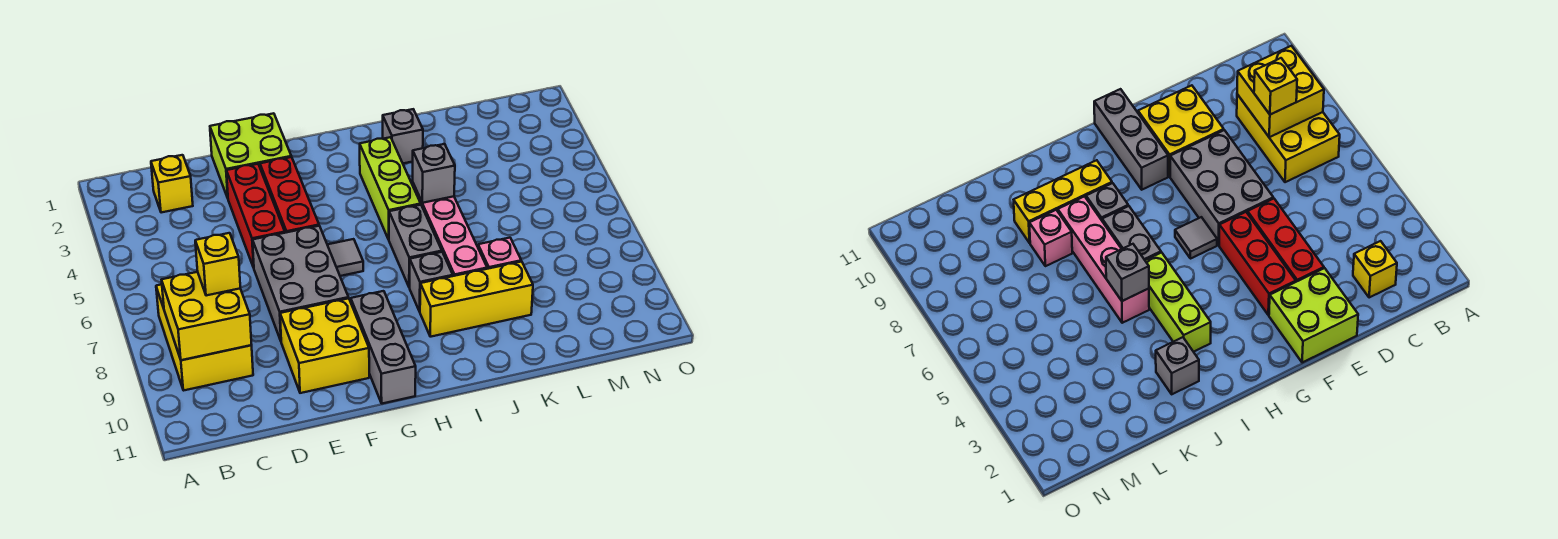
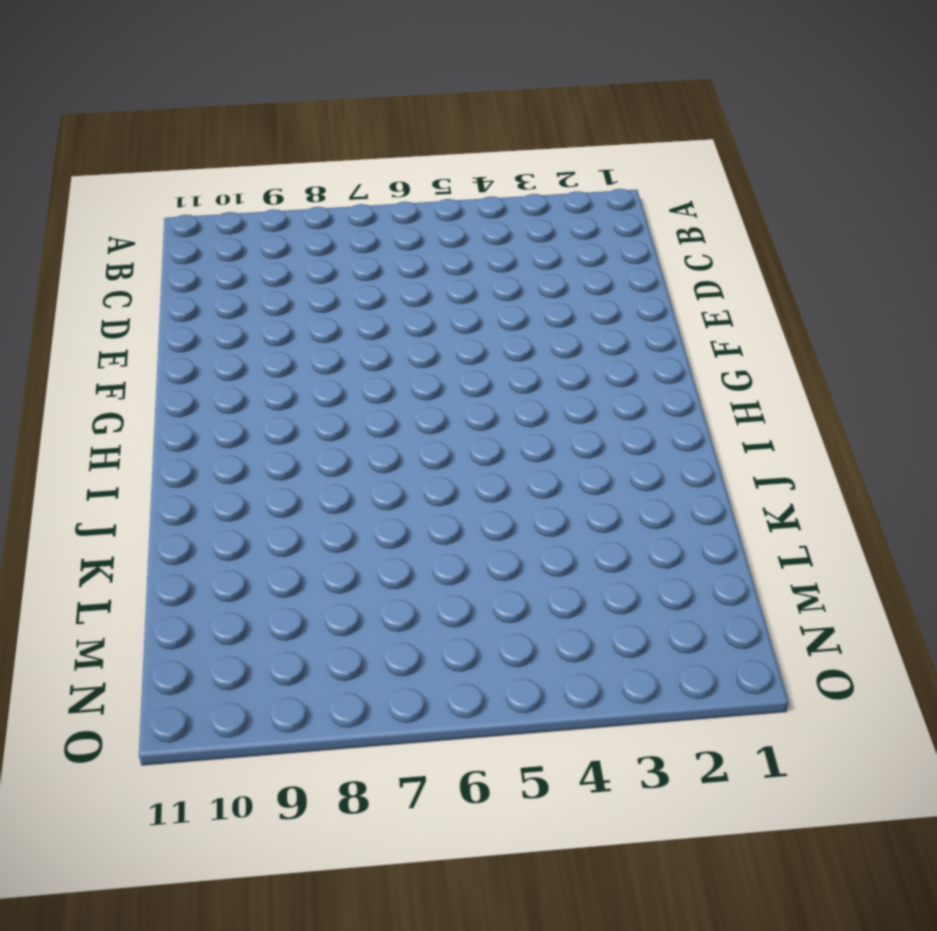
none -> yellow brick B7:C9 level 1
none -> yellow brick C2 level 1
none -> lime brick E1:F2 level 1

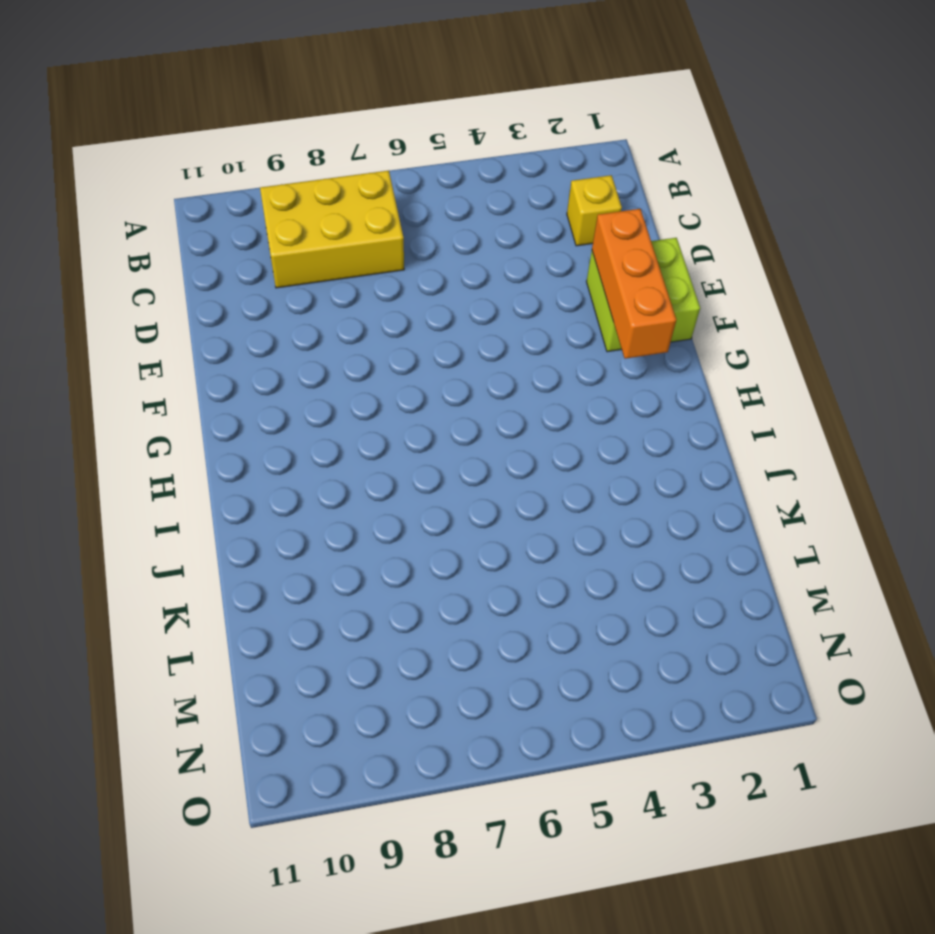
orange brick E2:G2 level 2 -> none
none -> red brick E3:E5 level 1
none -> grey brick E6:F8 level 1
none -> yellow brick E9:F10 level 1

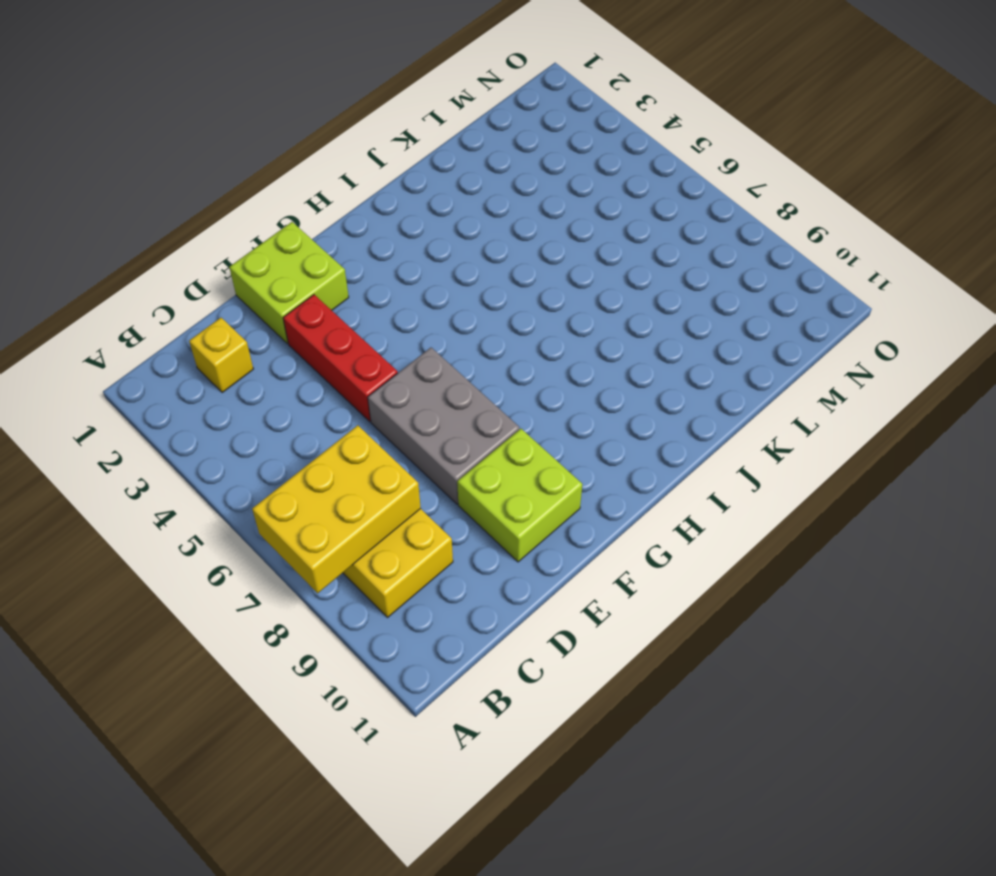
yellow brick A7:C8 level 2 -> yellow brick B8:C9 level 2
lime brick E9:F10 level 1 -> yellow brick E9:F10 level 1
none -> red brick F3:F5 level 1
none -> grey tile G6 level 1
none -> grey brick G9:G11 level 1

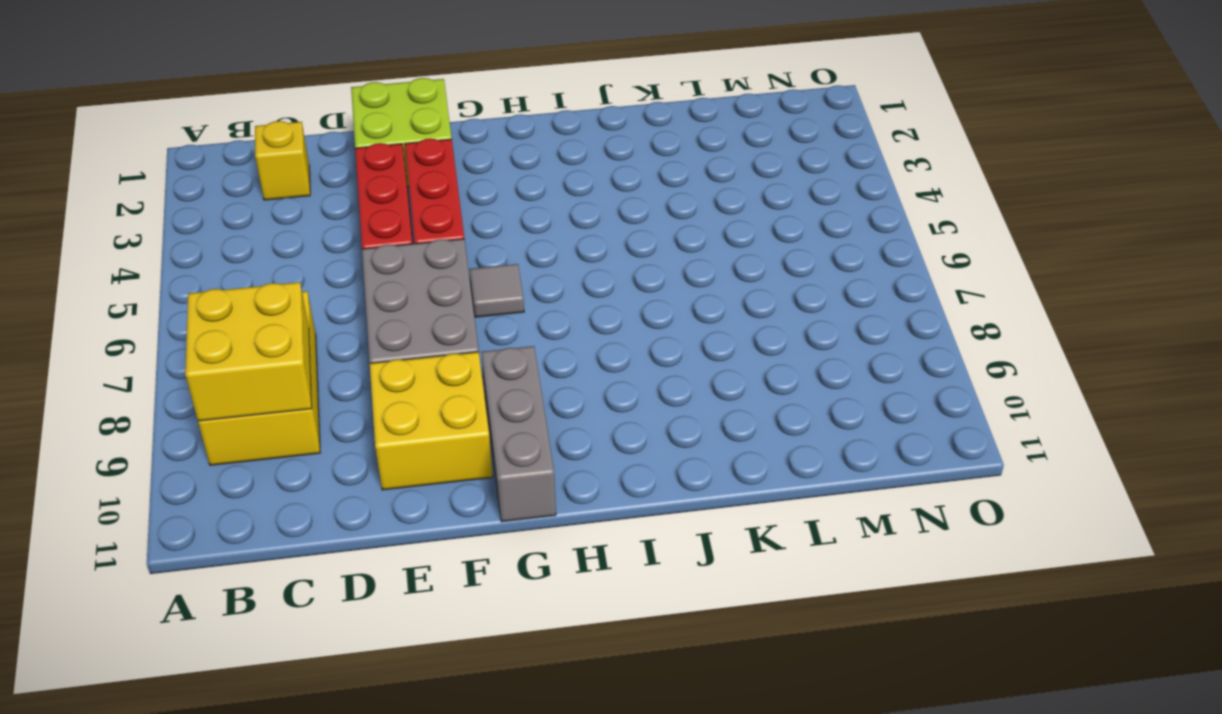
none -> lime brick I3:I5 level 1
none -> grey brick I6:I7 level 1
none -> grey brick I8 level 1

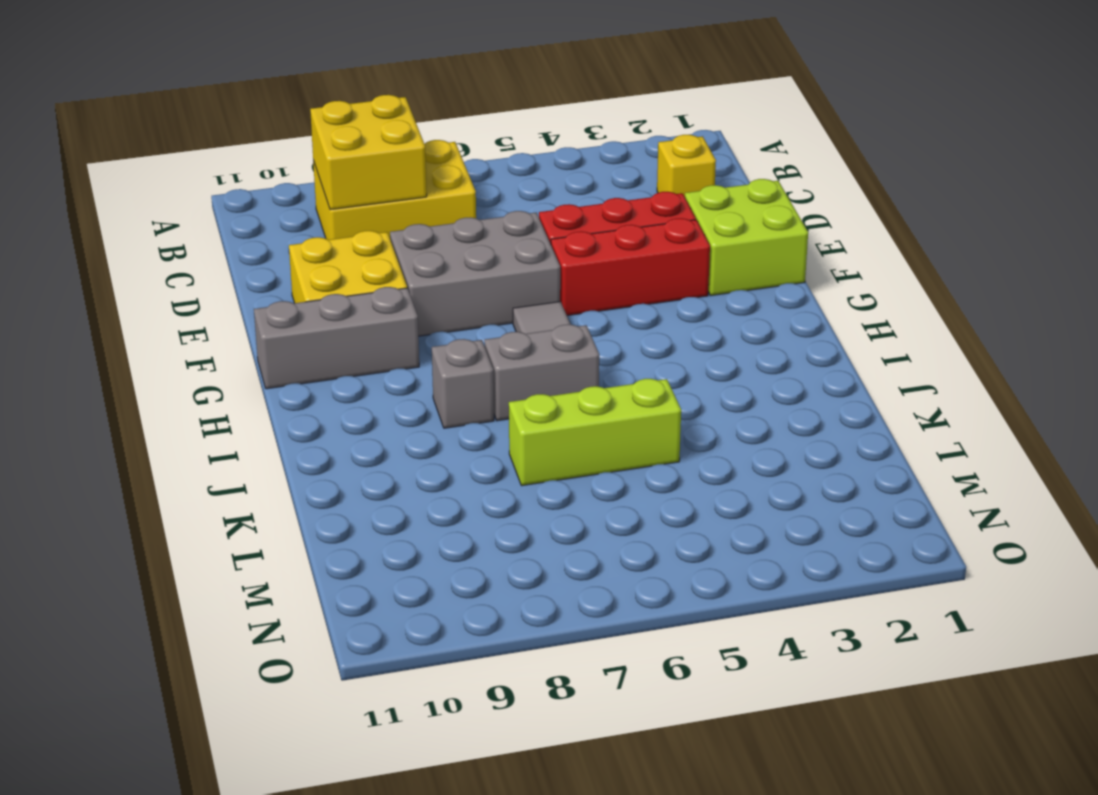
lime brick K5:K7 level 1 -> lime brick I3:I5 level 1
none -> yellow brick I9:K9 level 1
none -> grey brick J2 level 1
none -> pink brick J5:J8 level 1

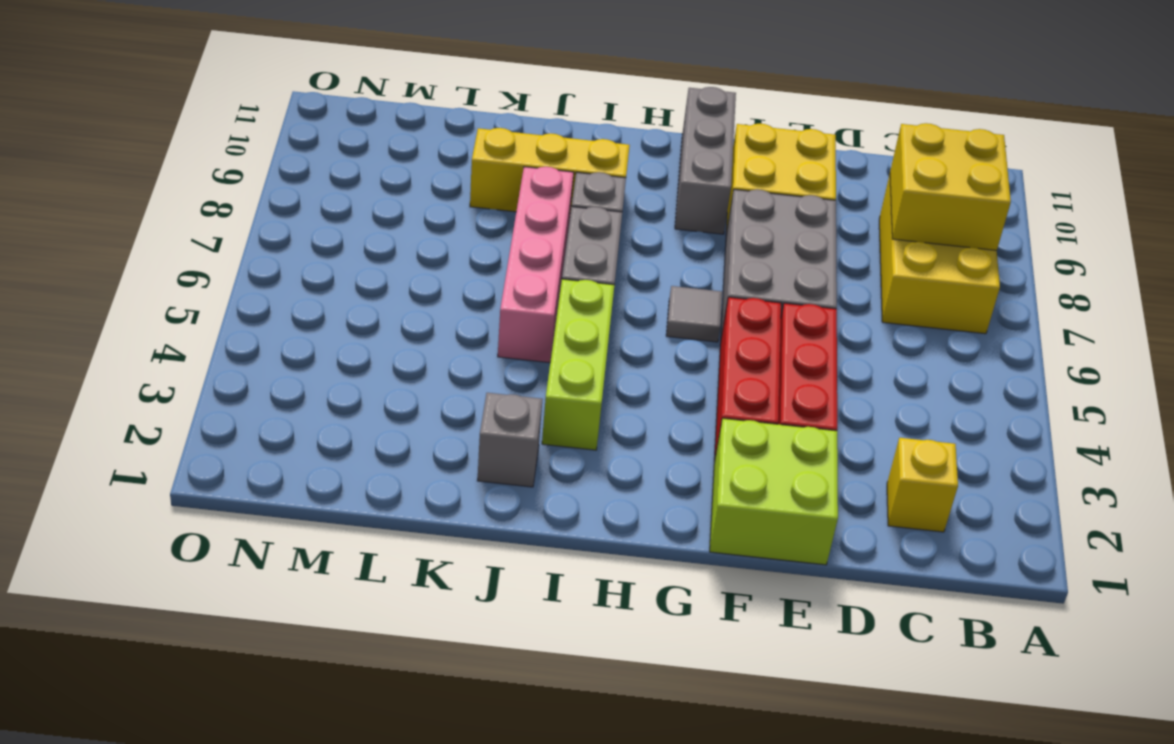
none -> pink brick K8 level 1
none -> grey brick J5 level 2
none -> yellow brick C8 level 3

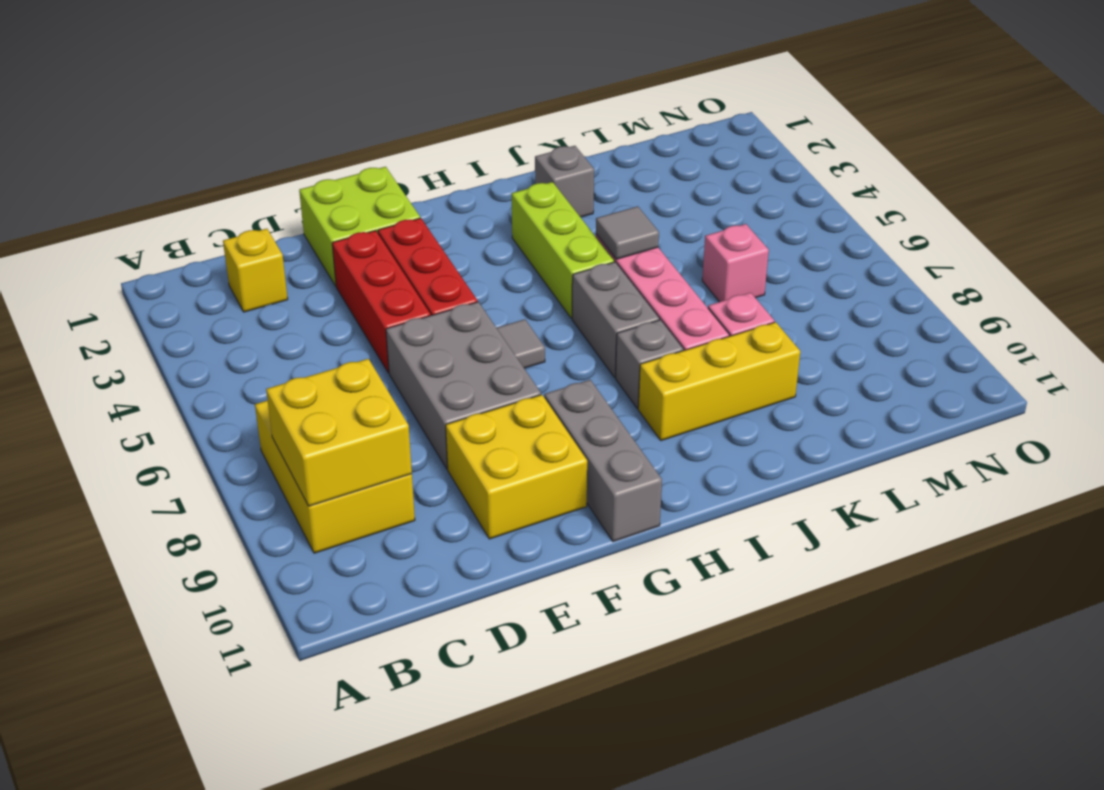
grey tile J5 level 2 -> grey brick J5 level 2
pink brick L6 level 1 -> none
none -> yellow brick C8 level 3

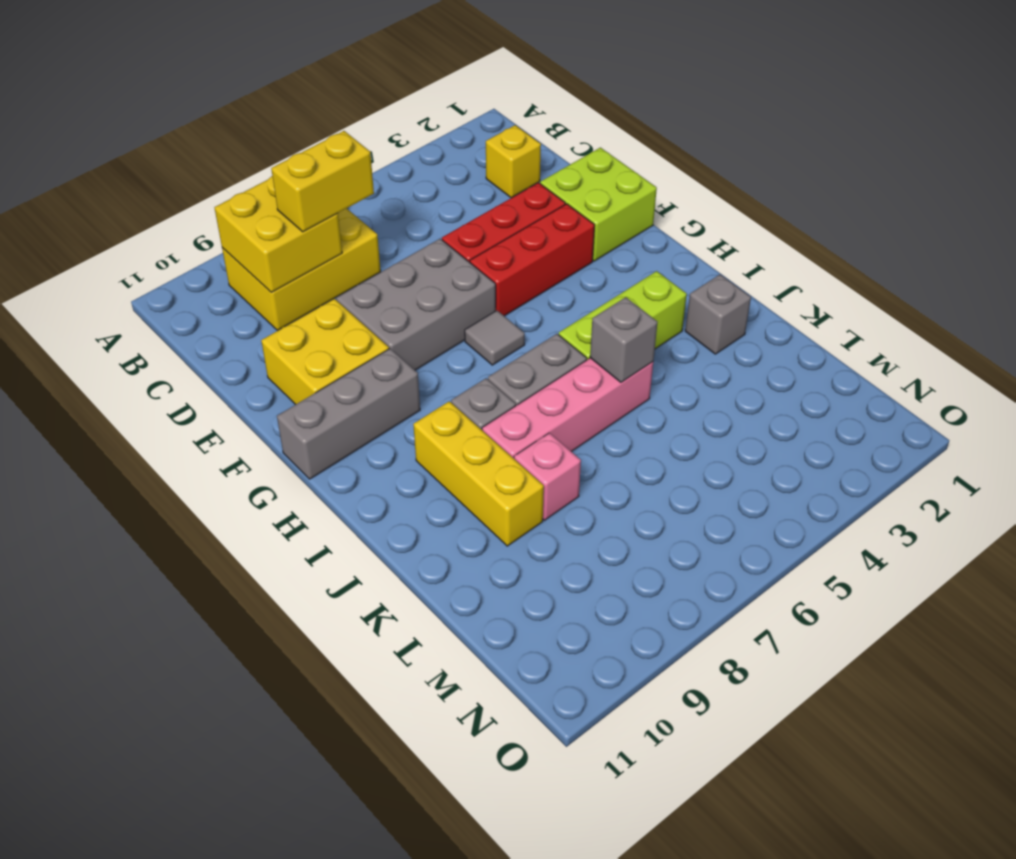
yellow brick C7:C8 level 3 -> yellow brick C8 level 3

